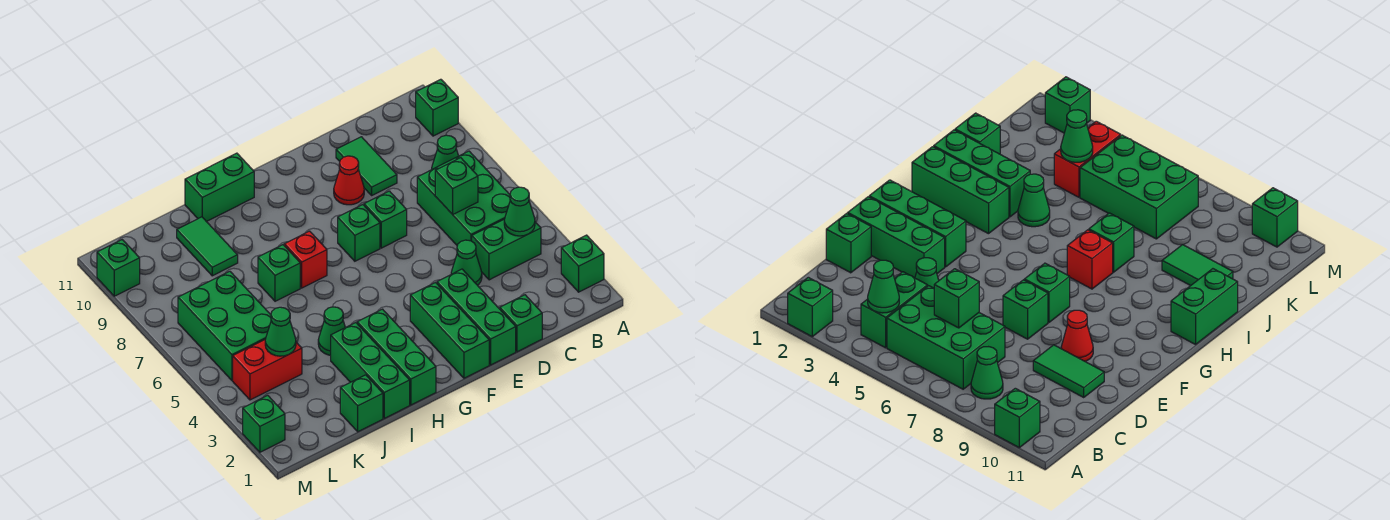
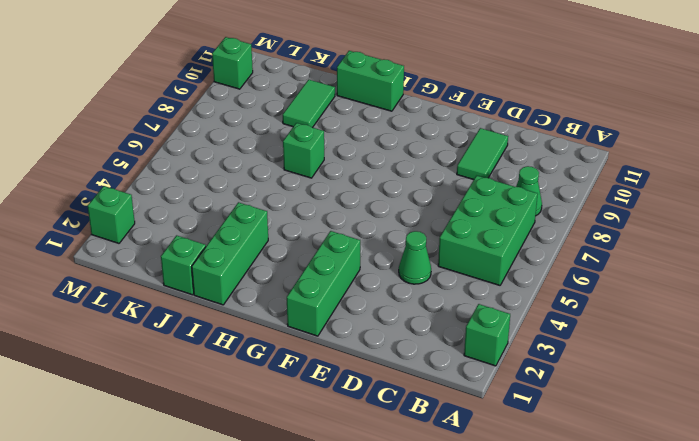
none -> green brick A10 level 1
none -> green brick B4:C4 level 1
none -> green brick D1 level 1

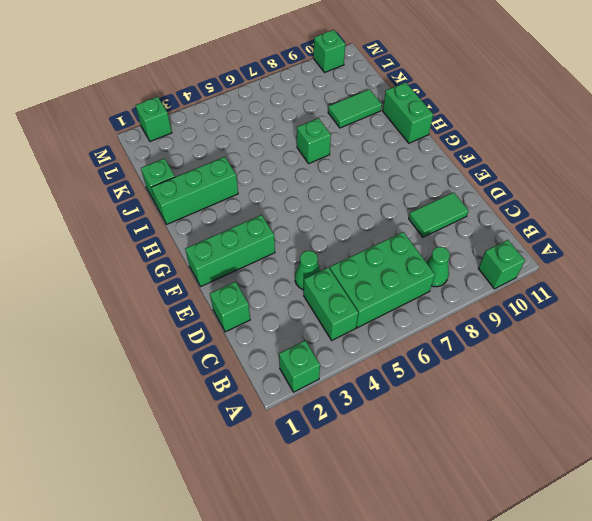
none -> green brick E1:E3 level 1
none -> green brick E7 level 1
none -> red cone E9 level 1

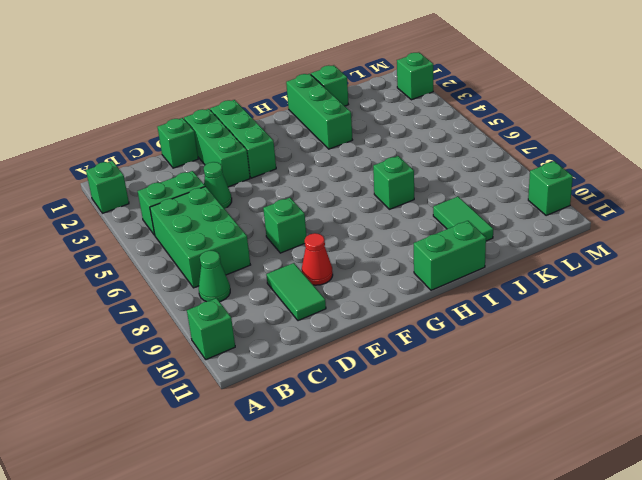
none -> green brick F7 level 1
none -> green brick H1:H3 level 1
none -> red brick H7 level 1

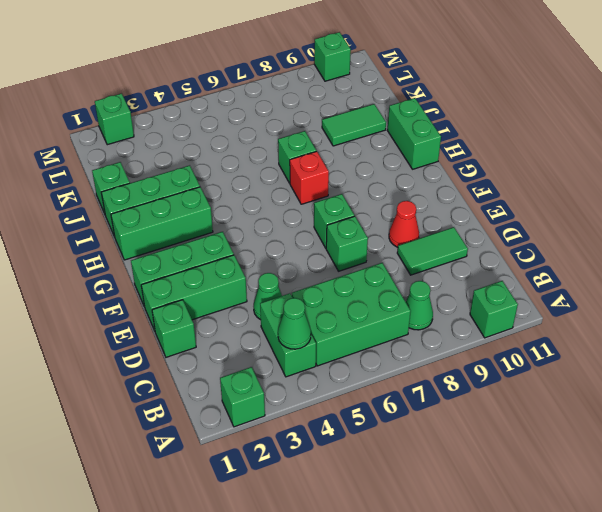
none -> green cone I4 level 1
none -> red brick K4:L4 level 1
none -> green brick K5:L7 level 1

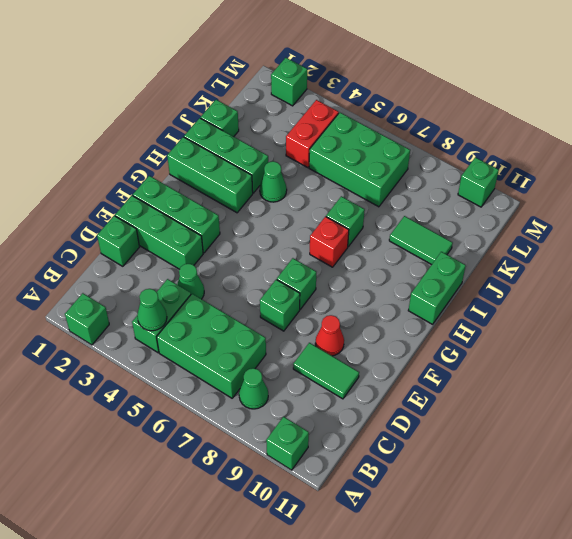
none -> green brick C6 level 2
none -> green cone K4 level 2

